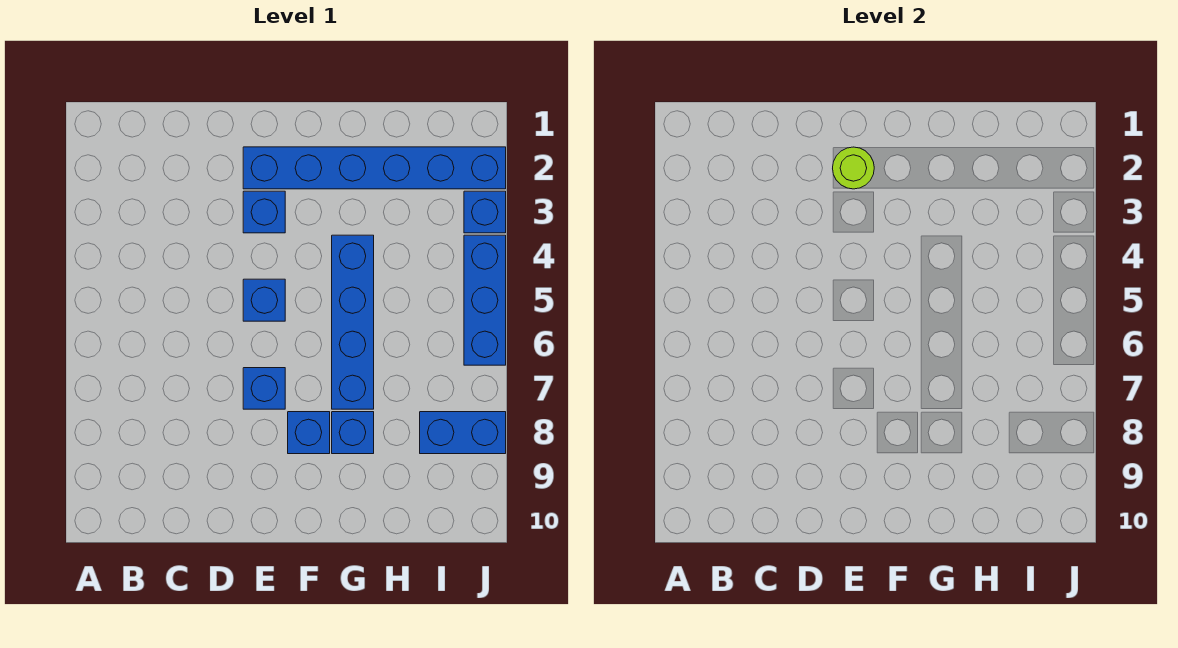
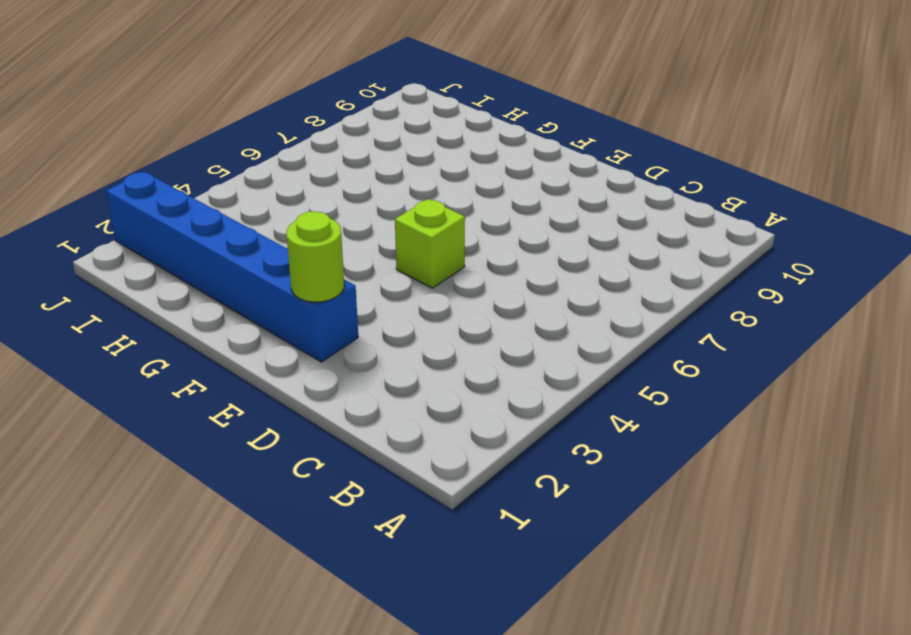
lime brick E5 level 1 -> blue brick E5 level 1
none -> blue brick E3 level 1
none -> blue brick E7 level 1

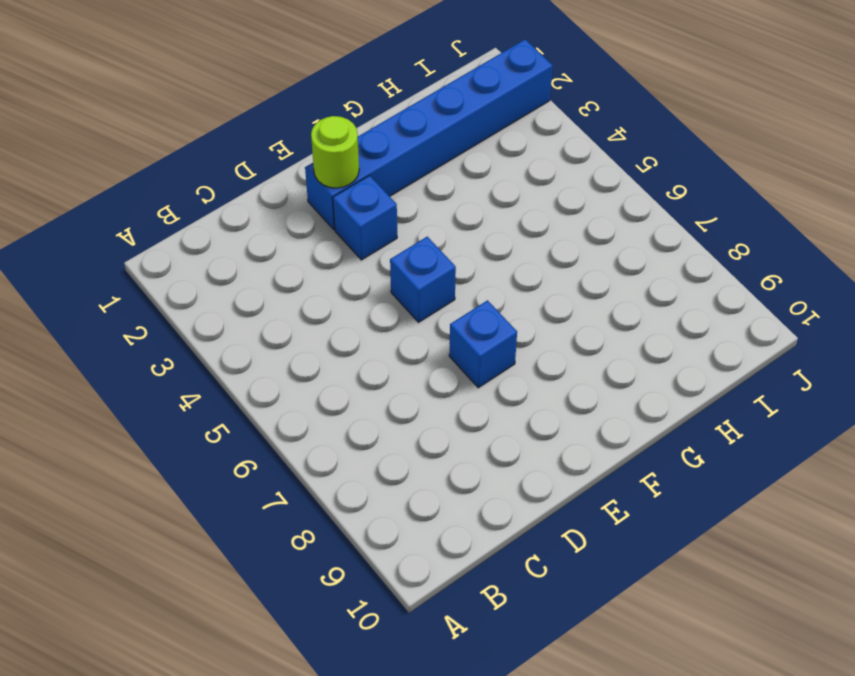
none -> blue brick F8 level 1
none -> blue brick G4:G7 level 1

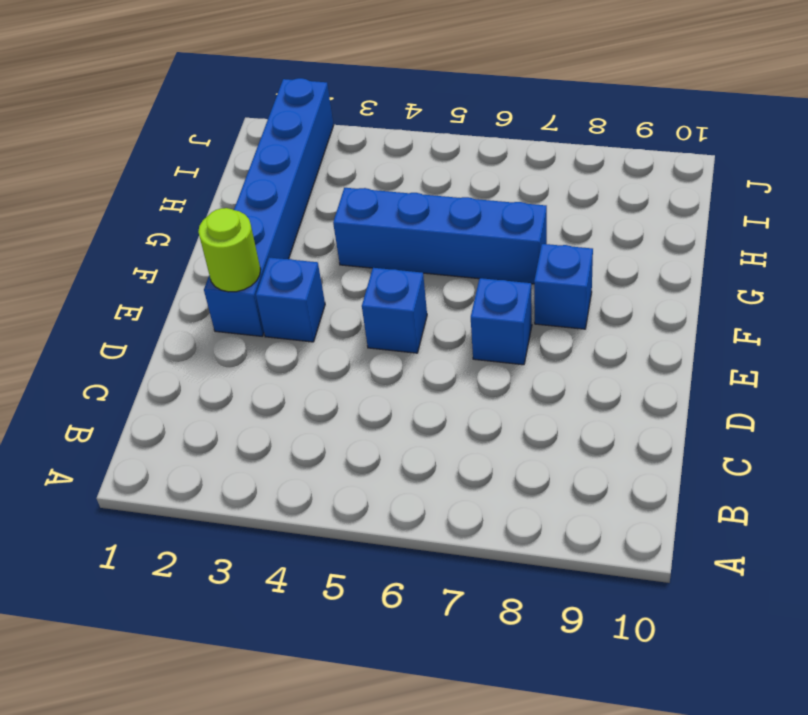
none -> blue brick G8 level 1
none -> blue brick I8:J8 level 1

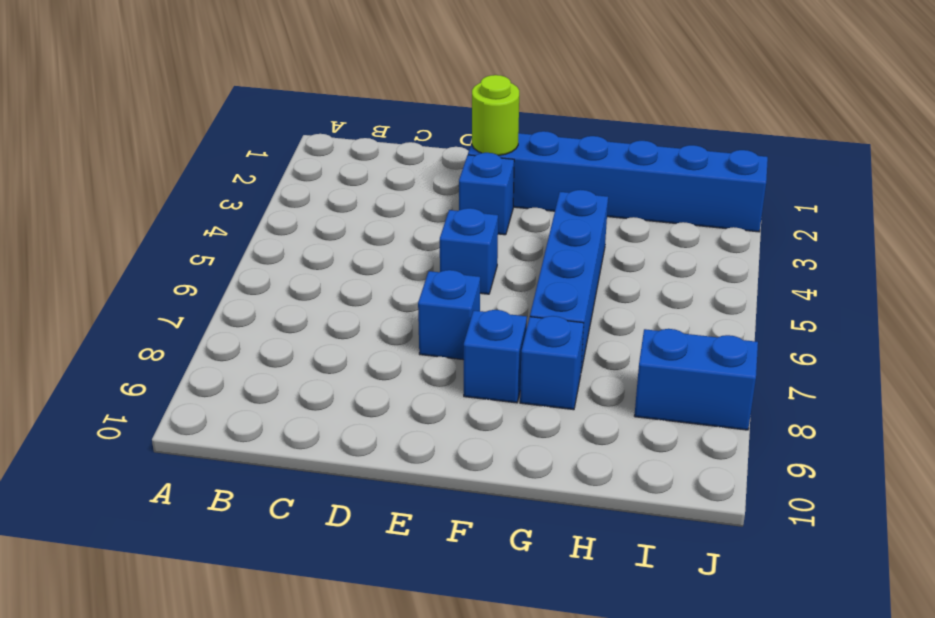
none -> blue brick J3 level 1
none -> blue brick J4:J6 level 1

